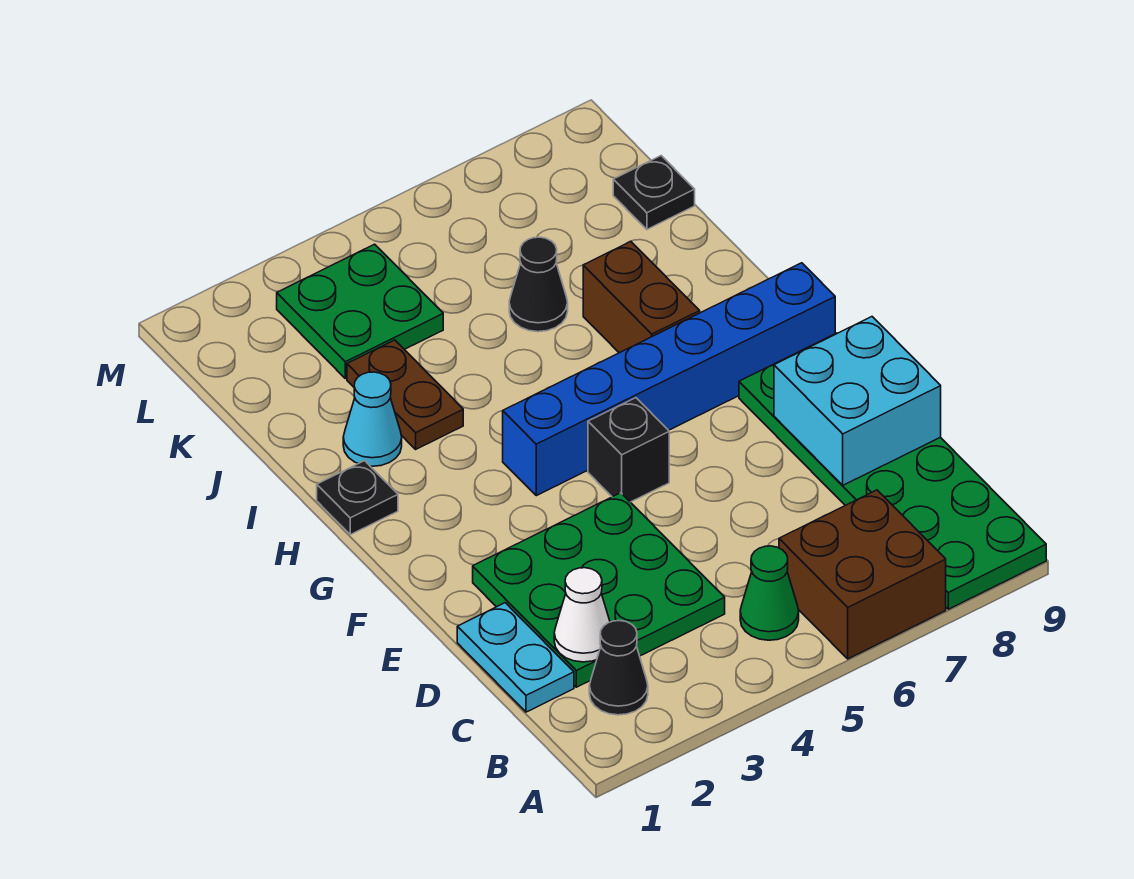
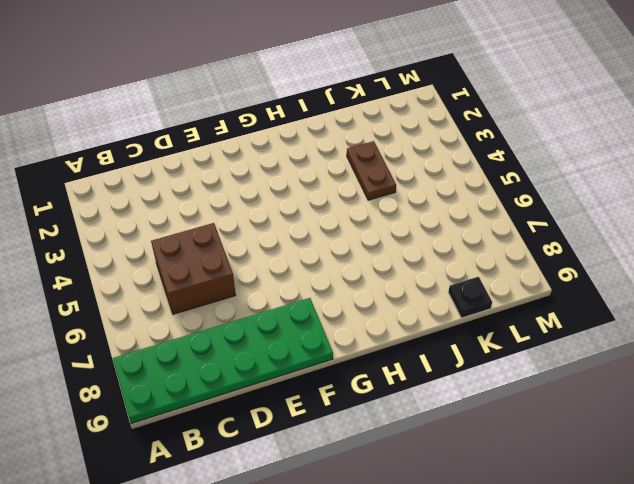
brown brick C5:D6 level 1 -> brown brick A6:B7 level 1
brown plate J3:J4 level 1 -> brown plate I3:J3 level 1
none -> black cone B2 level 1
none -> green cone B5 level 1
none -> cyan plate C1:D1 level 1

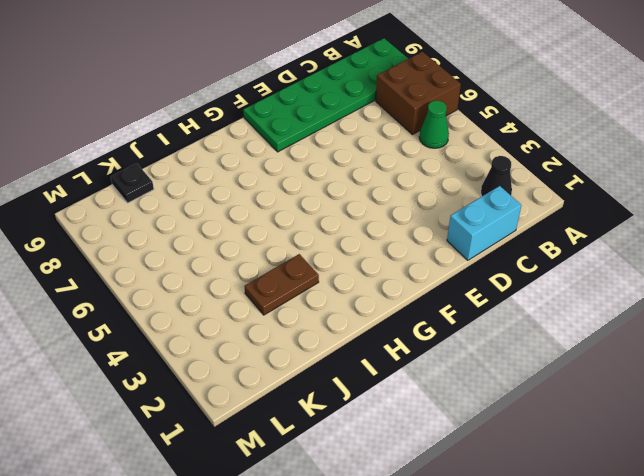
cyan brick C1:D1 level 1 -> cyan plate C1:D1 level 1
none -> green plate C2:E4 level 1
none -> black brick F5 level 1
none -> blue brick G4:G9 level 1

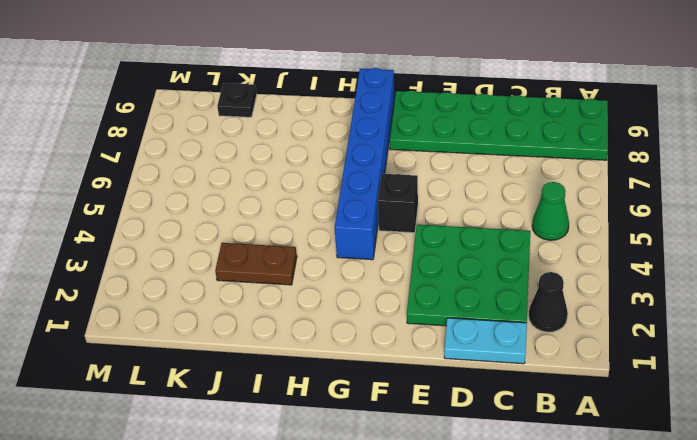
none -> brown brick A6:B7 level 1
none -> black plate H1 level 1
none -> brown brick H7:I7 level 1

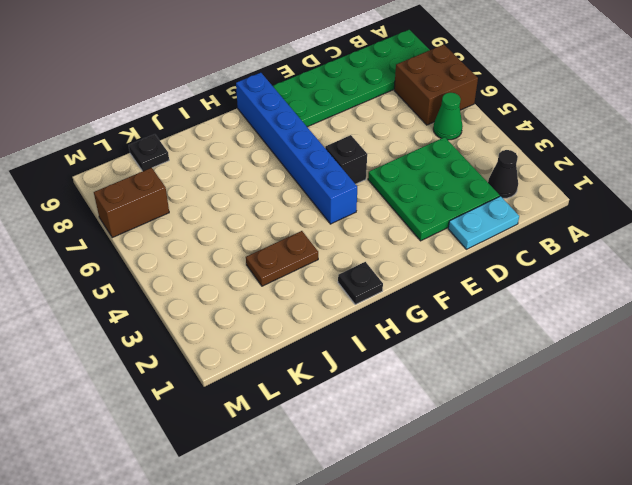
brown brick L7:M7 level 1 -> brown brick H7:I7 level 1
none -> cyan cone I2 level 1
none -> black cone J6 level 1
none -> green plate K3:L4 level 1

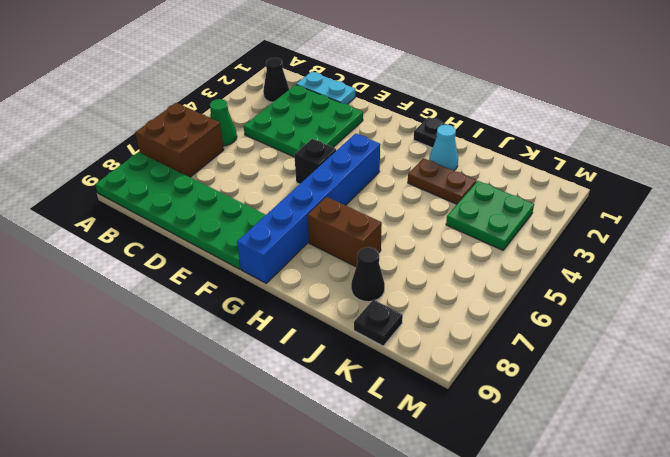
black cone J8 level 1 -> black cone J6 level 1
none -> white cone C2 level 2
none -> cyan brick D8:E9 level 2

